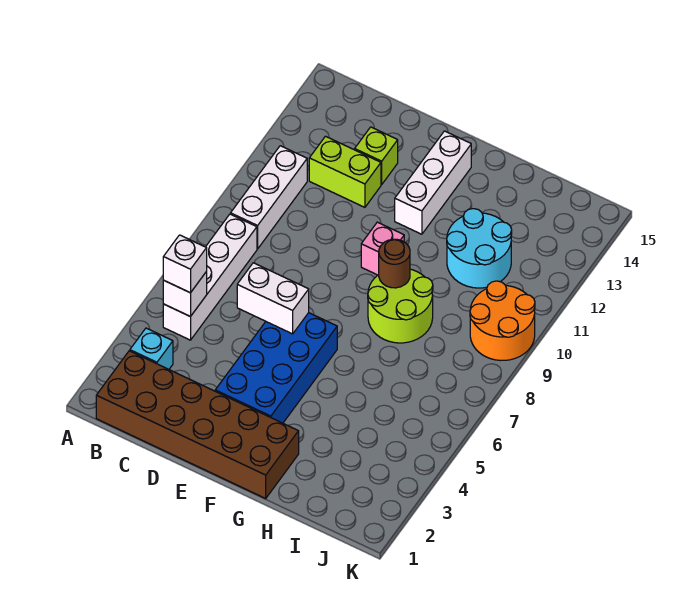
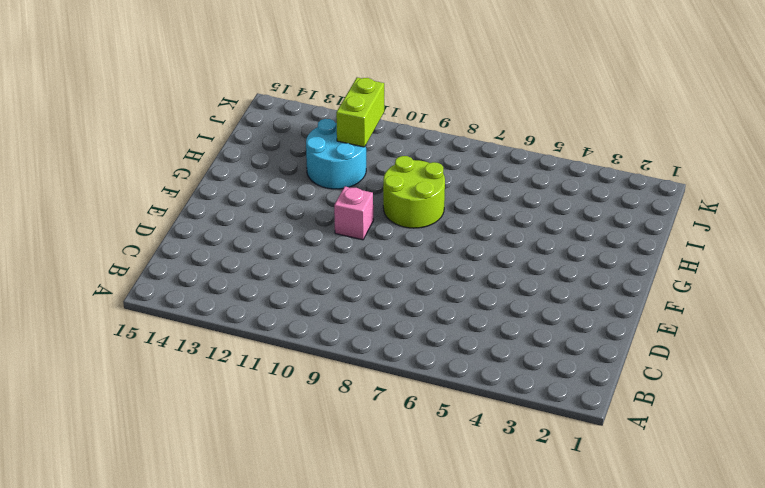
lime brick I11:J11 level 2 -> lime brick C12:D12 level 1
none -> brown brick B1:G2 level 1
none -> cyan brick B3 level 1
none -> white brick B5:B8 level 1

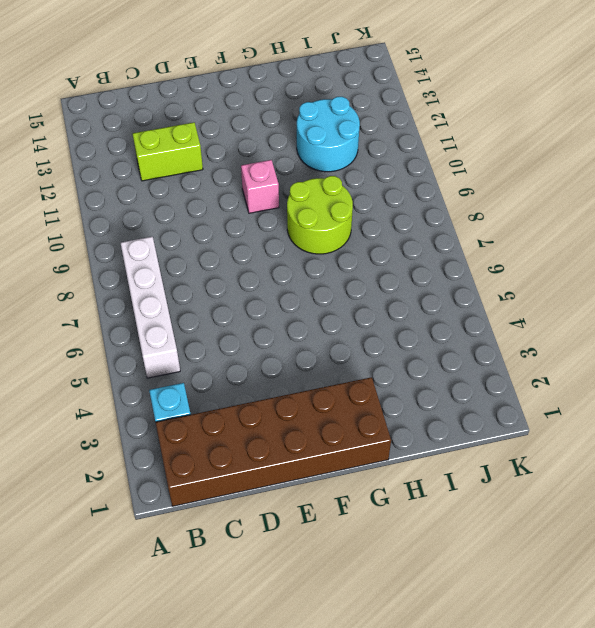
none -> white brick B9:B11 level 1
none -> lime brick D13 level 1
none -> blue brick E3:F6 level 1

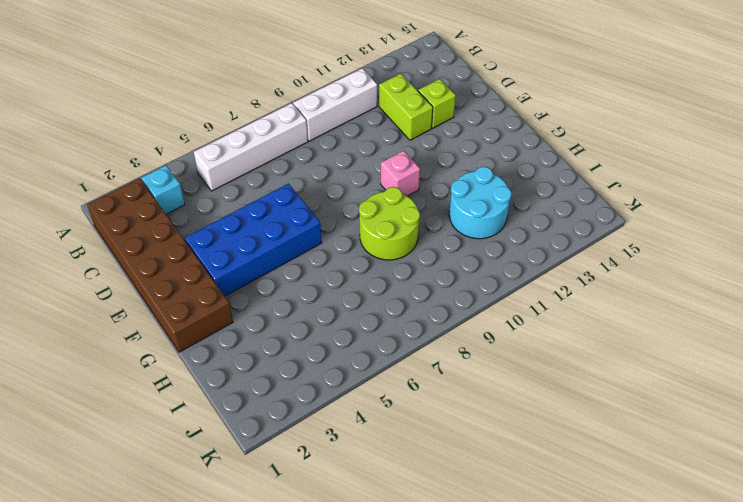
none -> white brick F12:F14 level 1
none -> orange round brick J9:K10 level 1
none -> white brick B5 level 2

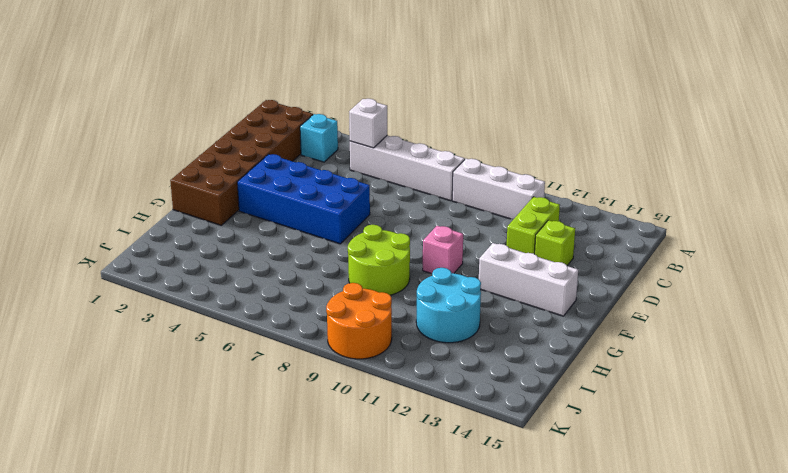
none -> white brick D6:E6 level 2
none -> brown round brick G9 level 2
none -> white brick B5 level 3

